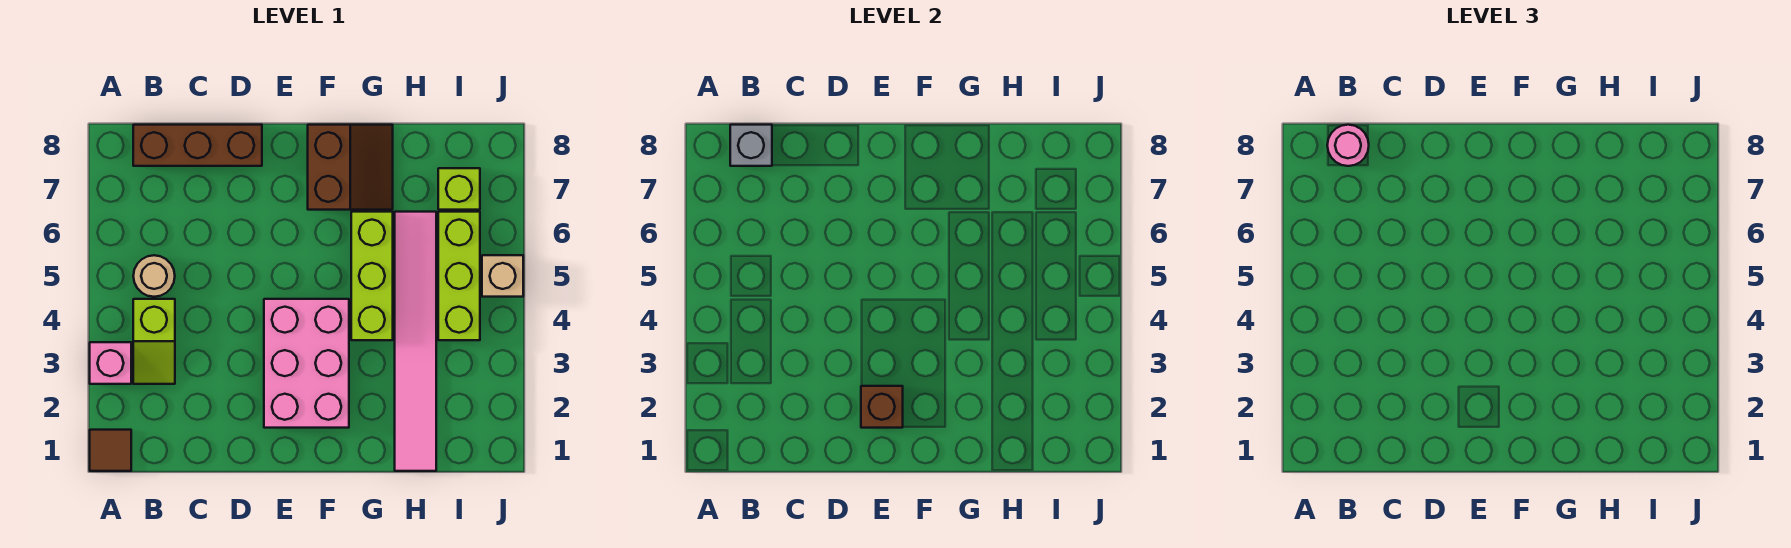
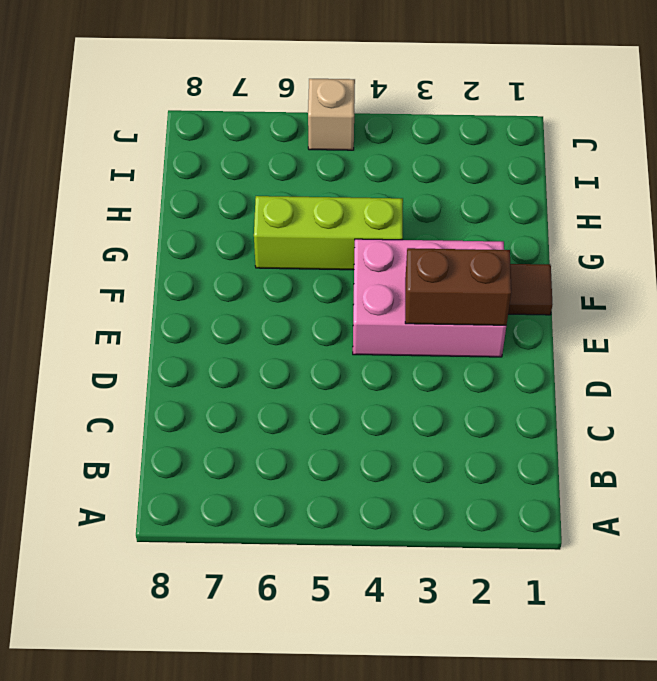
brown brick E2:E3 level 2 -> brown brick E2 level 2
brown tile F1 level 1 -> brown tile A1 level 1
none -> pink brick A3 level 1
none -> lime slope B3:B4 level 1 top 4
none -> tan round brick B5 level 1

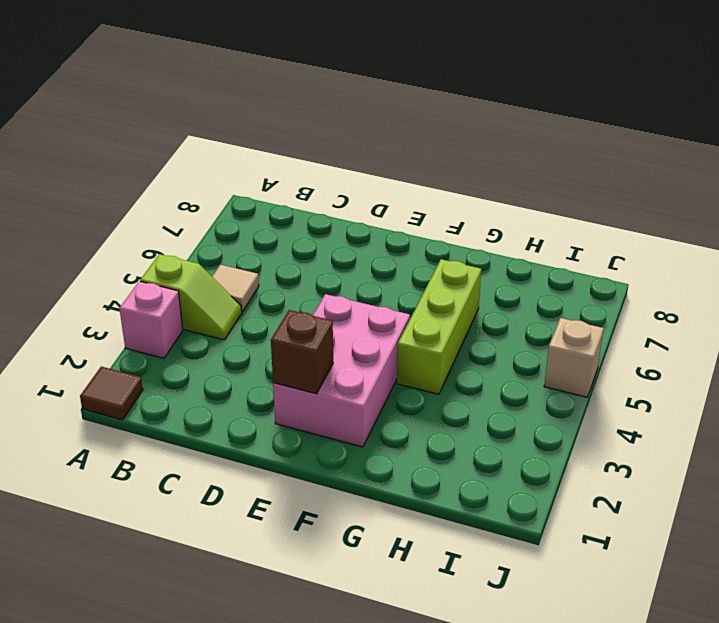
lime slope A4:B4 level 1 top A -> lime slope B3:B4 level 1 top 4
tan tile B5 level 1 -> tan round brick B5 level 1
none -> brown brick B8:D8 level 1
none -> brown slope F7:G8 level 1 top F
none -> pink tile H1:H6 level 1

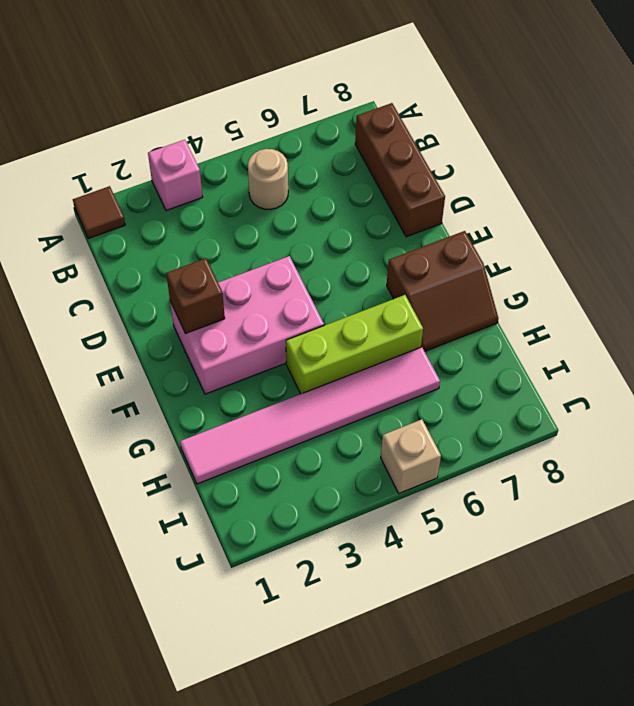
none -> lime slope B3:B4 level 1 top 4
none -> lime brick I4:I6 level 1
none -> lime brick I7 level 1

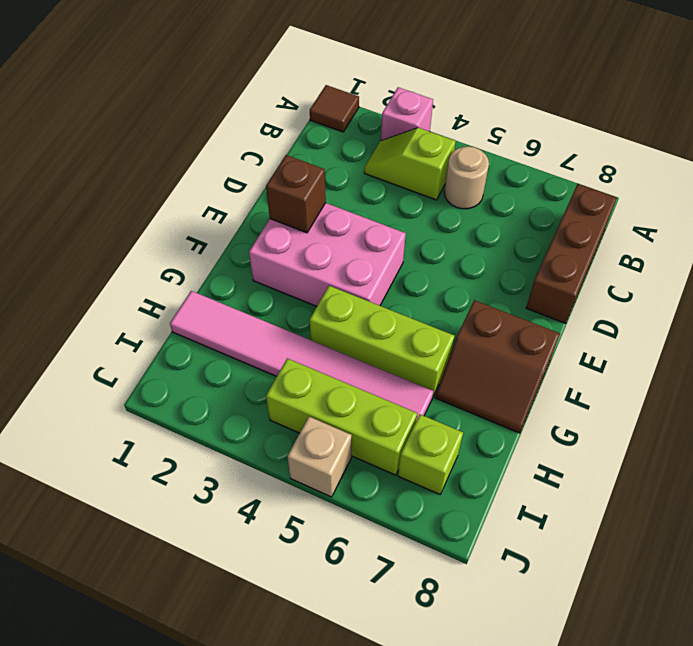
none -> grey brick B8 level 2
none -> pink round brick B8 level 3

